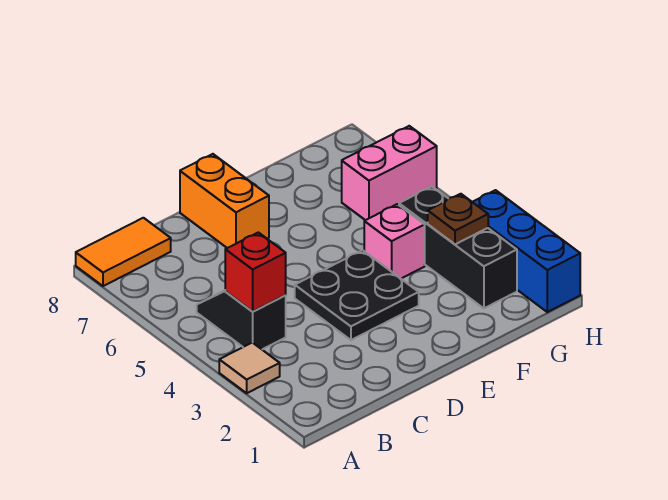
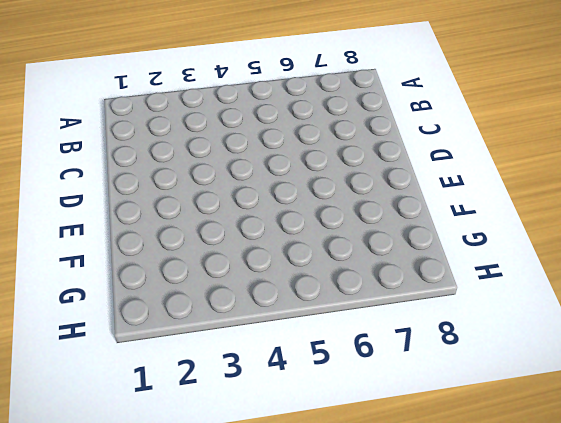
none -> tan tile A3 level 1
none -> orange tile A8:B8 level 1

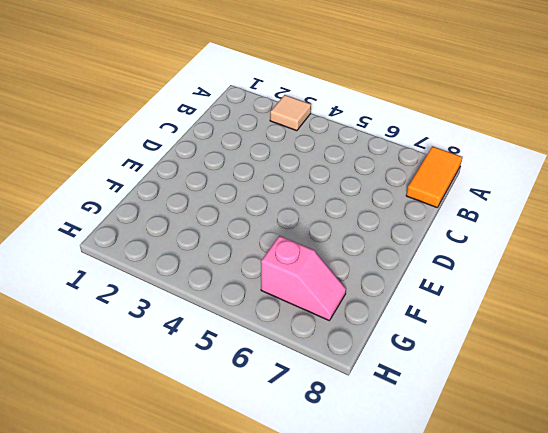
pink slope G6:G7 level 1 top 6 -> pink brick G6:H6 level 1
none -> black slope B4:B5 level 1 top 4
none -> black plate D3:E4 level 1

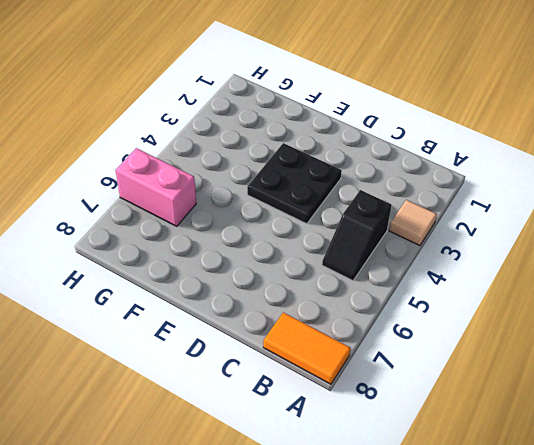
none -> orange brick D7:D8 level 1
none -> pink brick F4 level 1

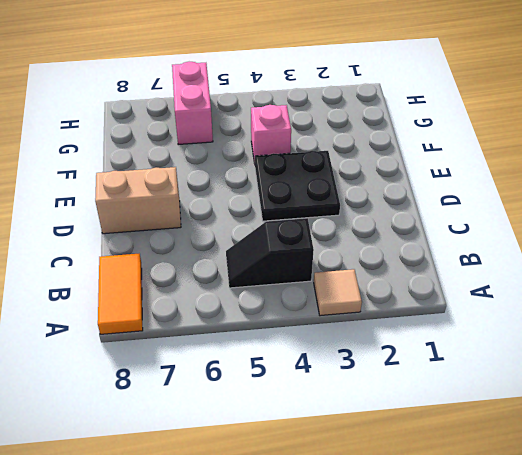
tan brick D7:D8 level 1 -> orange brick D7:D8 level 1
none -> black brick G2:G4 level 1
none -> blue brick H1:H3 level 1

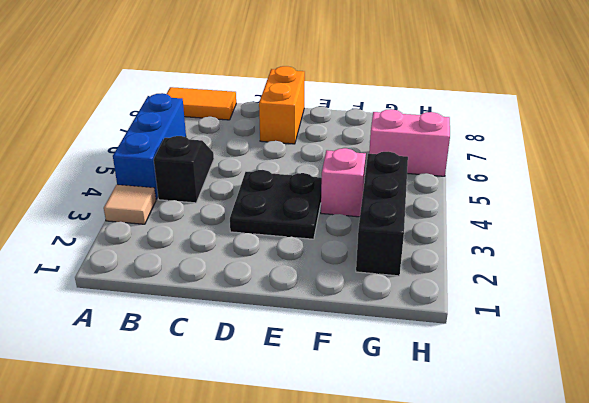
blue brick A4:A6 level 1 -> blue brick H1:H3 level 1
none -> red brick B4 level 2
none -> brown plate G3 level 2

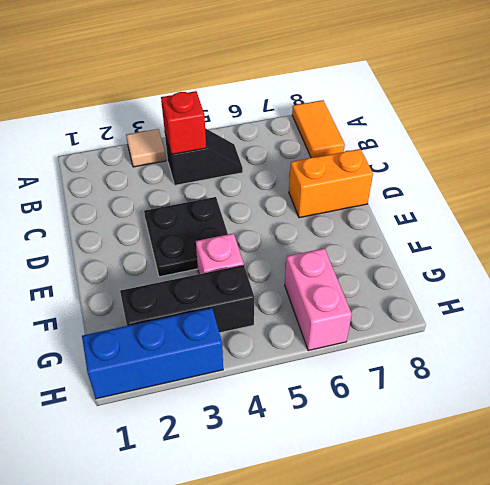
none -> brown plate G3 level 2

